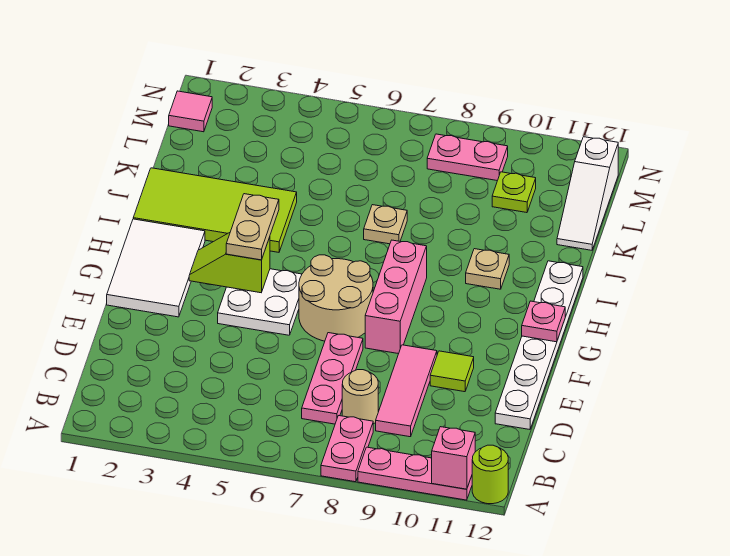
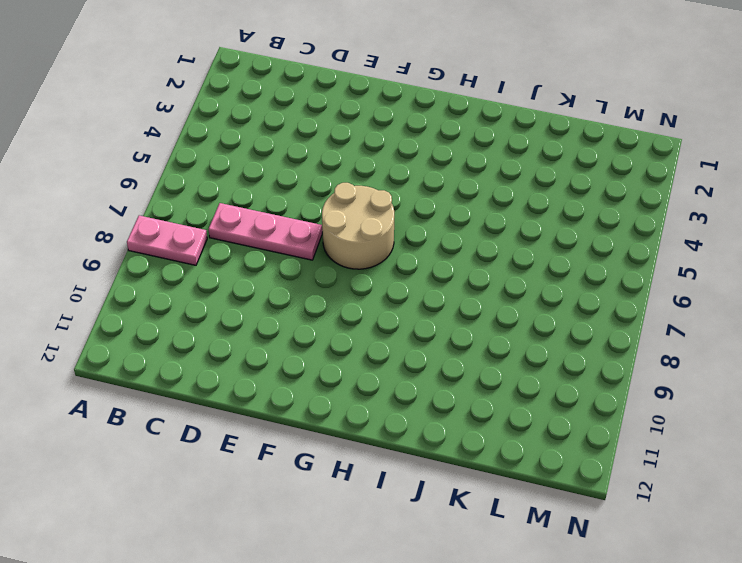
none -> pink plate A9:A11 level 1
none -> lime round brick A12 level 1
none -> tan round brick C8 level 1

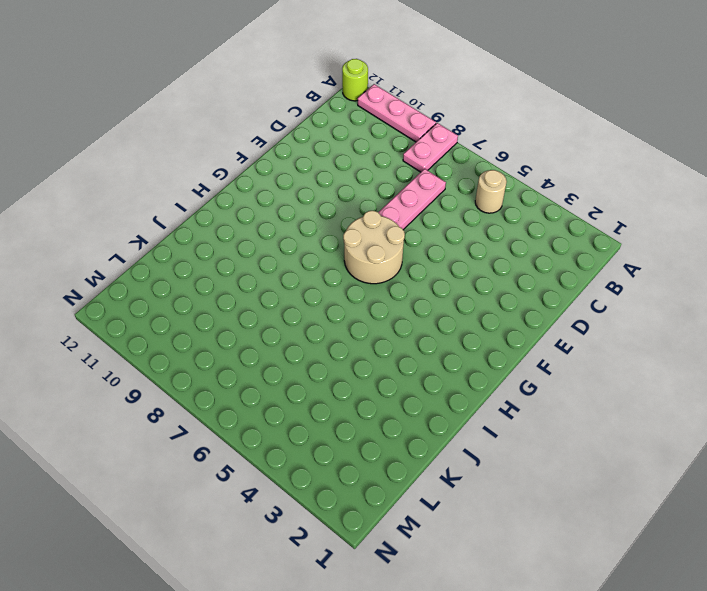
tan round brick B5 level 1 -> tan round brick C8 level 1
none -> pink tile C9:E9 level 1
none -> white plate D12:I12 level 1
none -> lime tile E10 level 1

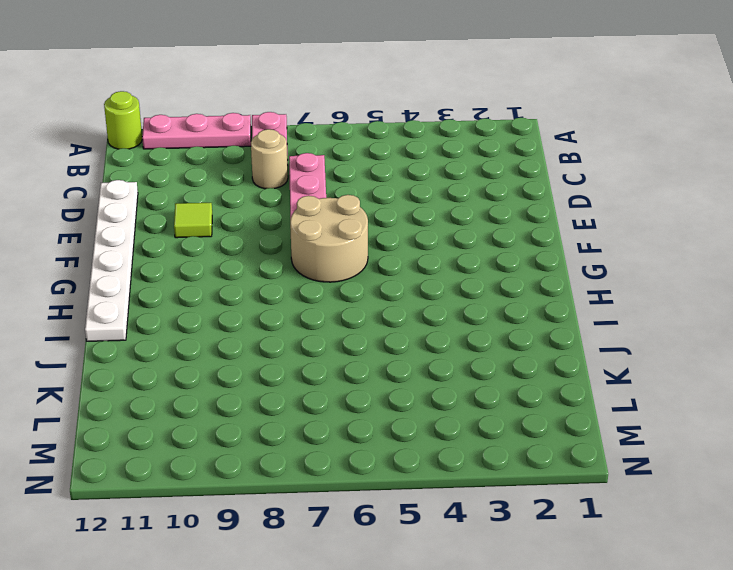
none -> pink tile C9:E9 level 1
none -> white tile F1:H2 level 1
none -> white plate F4:G5 level 1

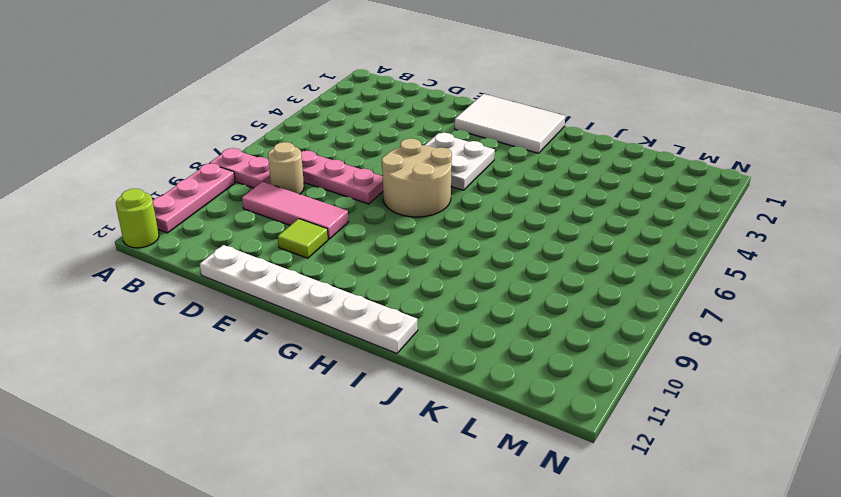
none -> pink brick F8:H8 level 1
none -> lime tile I1:J4 level 1
none -> tan plate I10 level 1

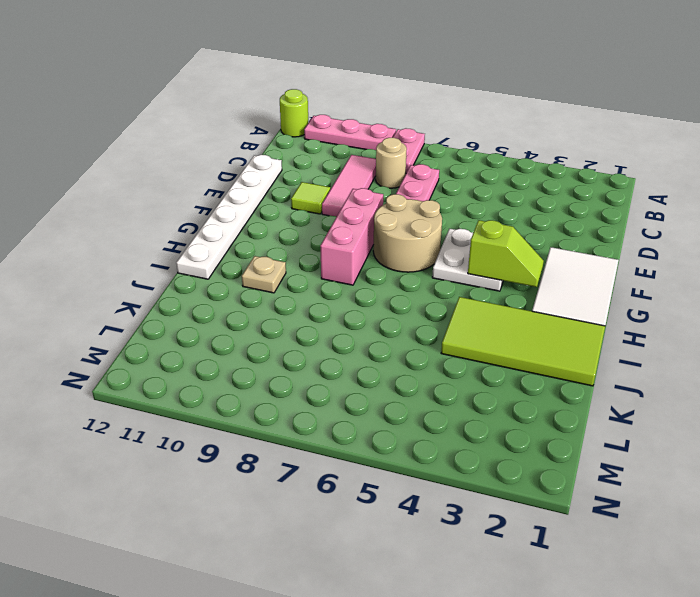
none -> tan plate J7 level 1
none -> white slope K12:M12 level 1 top M
none -> lime plate L10 level 1

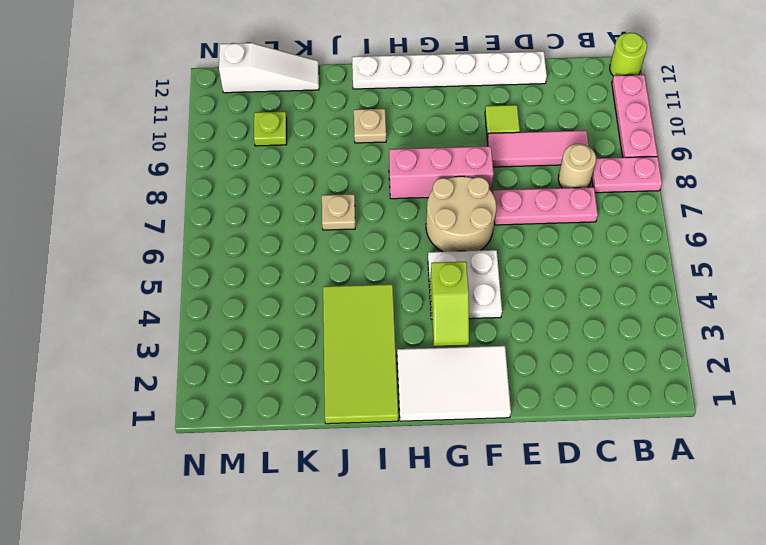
none -> pink tile M1 level 1
none -> pink plate M8:M9 level 1
none -> pink brick A11 level 2

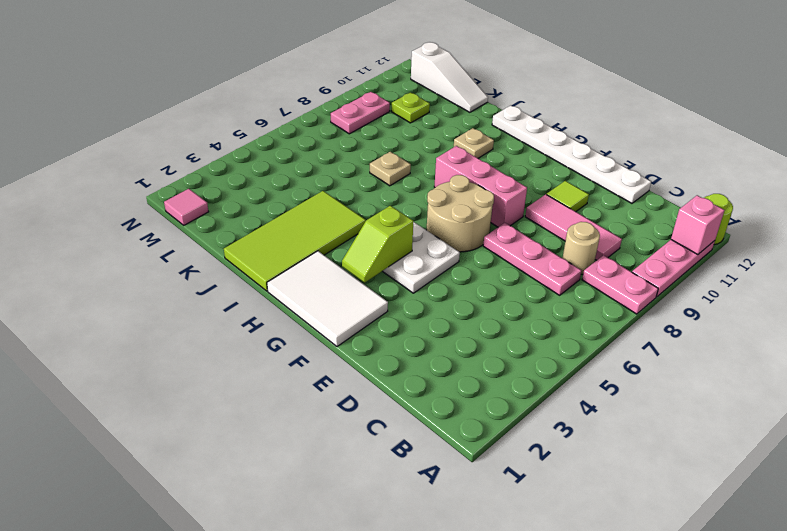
none -> pink plate G12 level 2
none -> tan plate G4:H4 level 3

